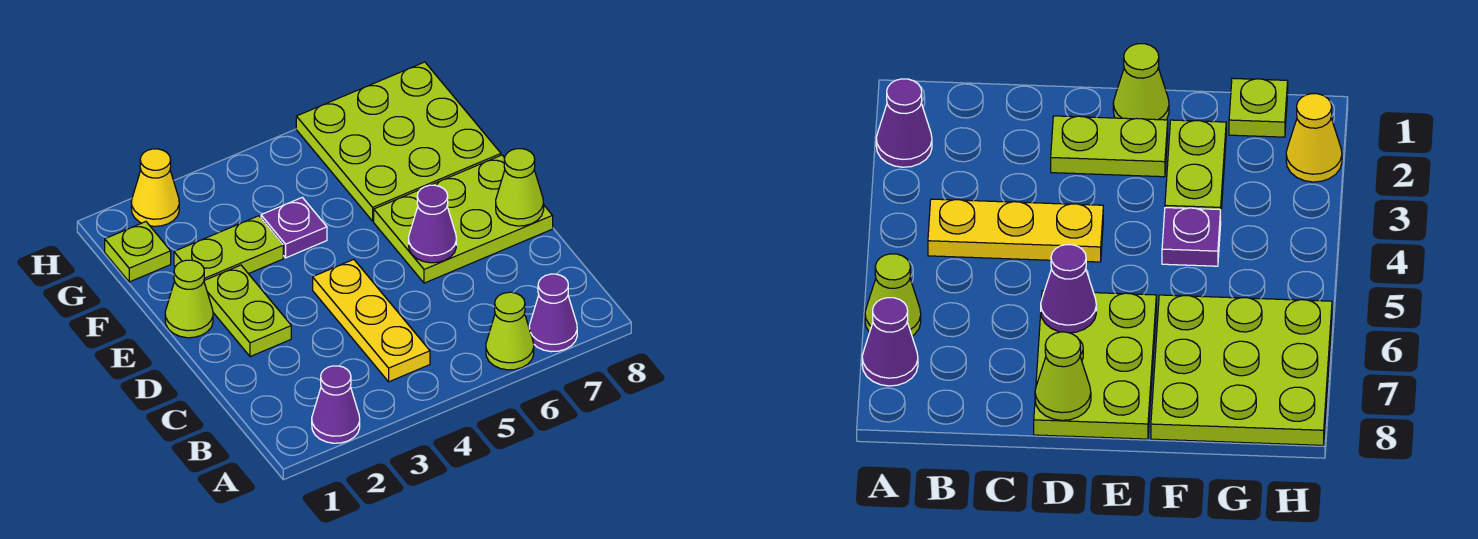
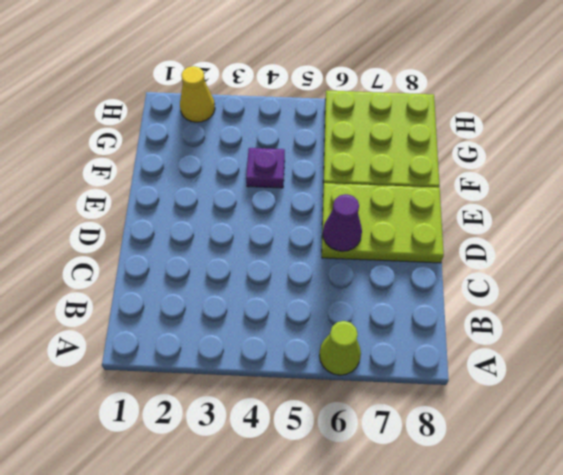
none -> purple cone A2 level 1
none -> purple cone A7 level 1
none -> yellow plate B4:D4 level 1

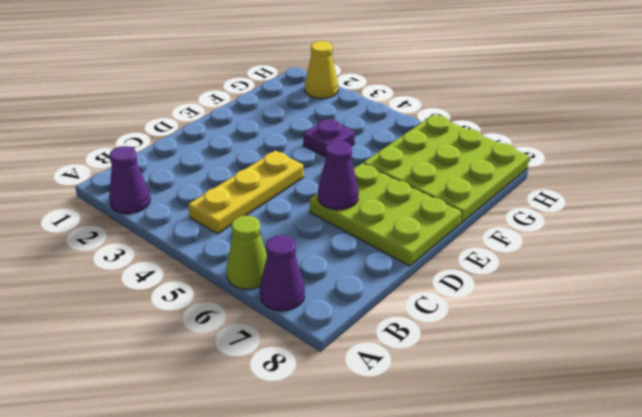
none -> lime plate D2:E2 level 1
none -> lime cone E1 level 1
none -> lime plate F2:F3 level 1

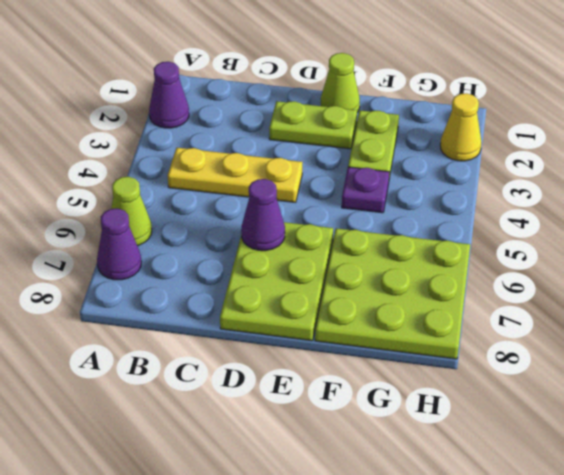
none -> lime plate G1 level 1
none -> lime cone D8 level 2

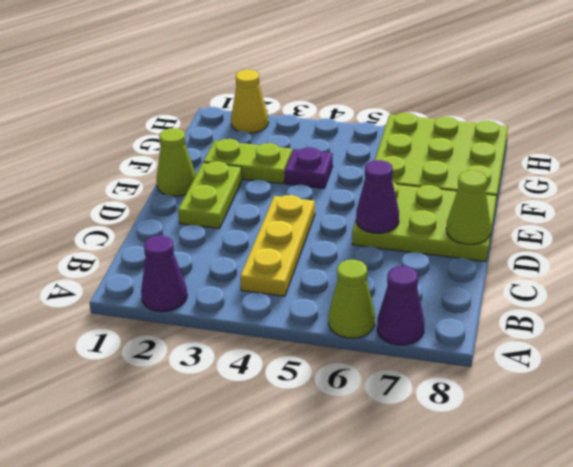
none -> lime plate G1 level 1

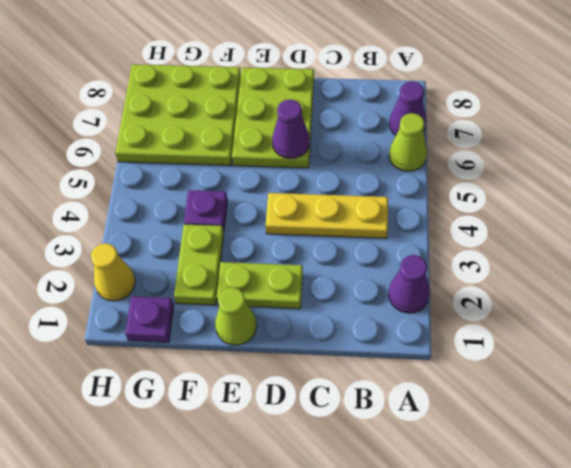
purple plate G1 level 1 -> lime plate G1 level 1
none -> lime cone D8 level 2

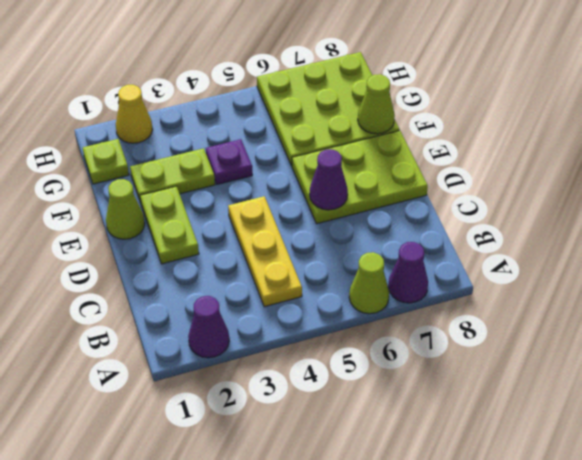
lime cone F8 level 2 -> lime cone D8 level 2

